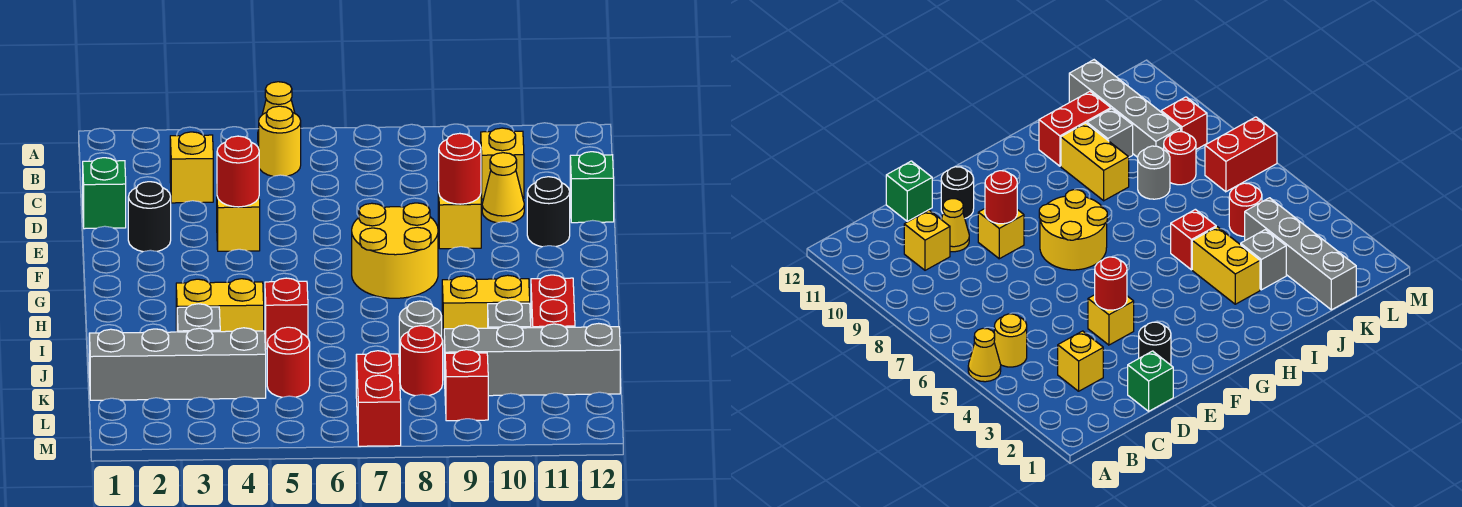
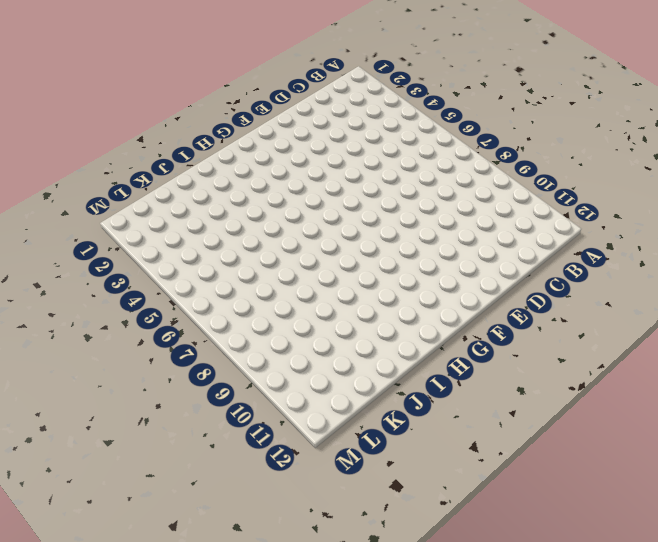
none -> yellow cone A5 level 1
none -> yellow round brick B5 level 1
none -> yellow brick C3 level 1

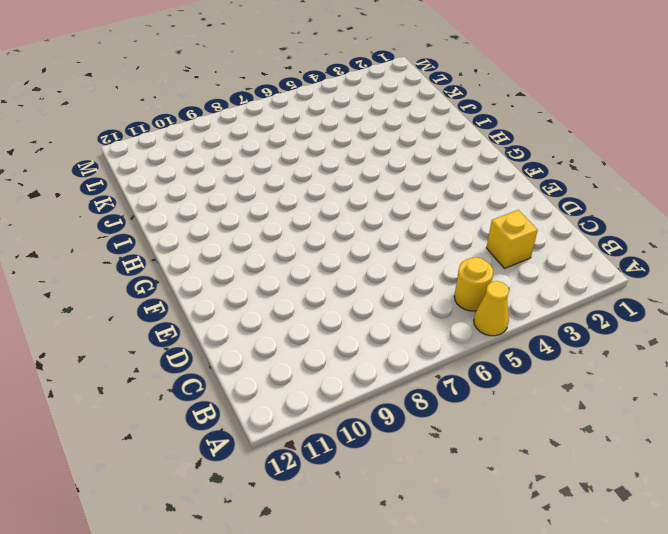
none -> yellow brick C10 level 1
none -> green brick D1 level 1
none -> yellow cone D10 level 1

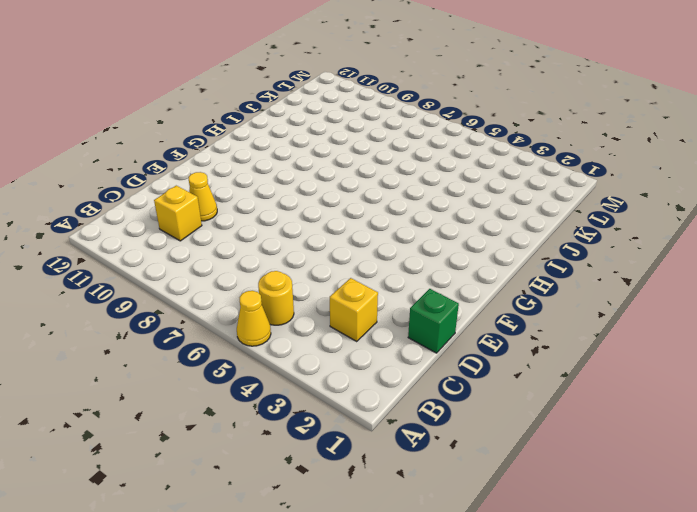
none -> green brick D12 level 1
none -> black round brick E2 level 1
none -> yellow brick E4 level 1

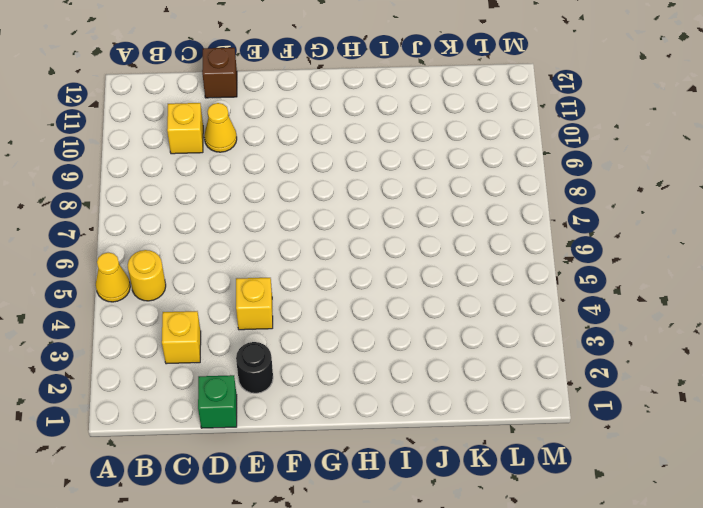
brown brick D12 level 1 -> green brick D12 level 1
none -> yellow brick E9 level 1
none -> black round brick E11 level 1
none -> yellow round brick F7:G8 level 1

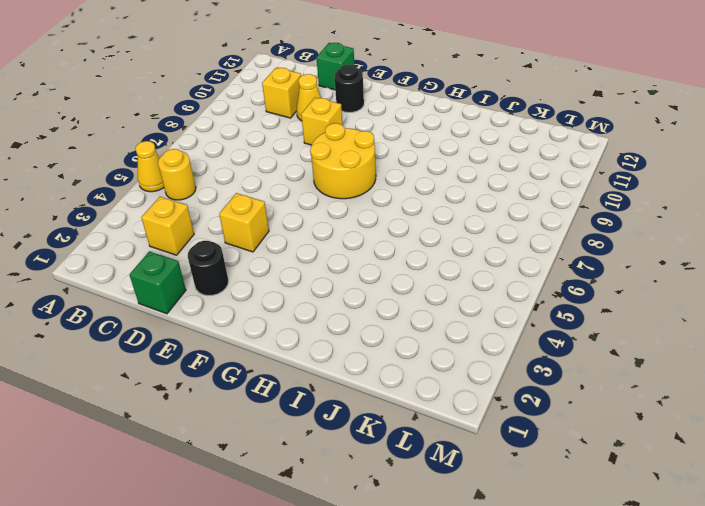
none -> yellow brick I3:I4 level 1
none -> red brick I5 level 1
none -> yellow brick I9:I10 level 1

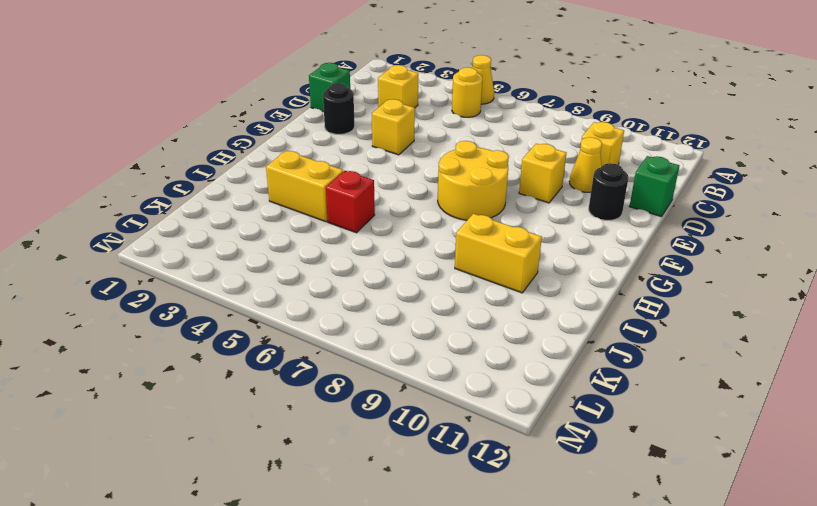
none -> red brick I11:J11 level 1
none -> grey brick J3 level 1
none -> grey round brick J8 level 1

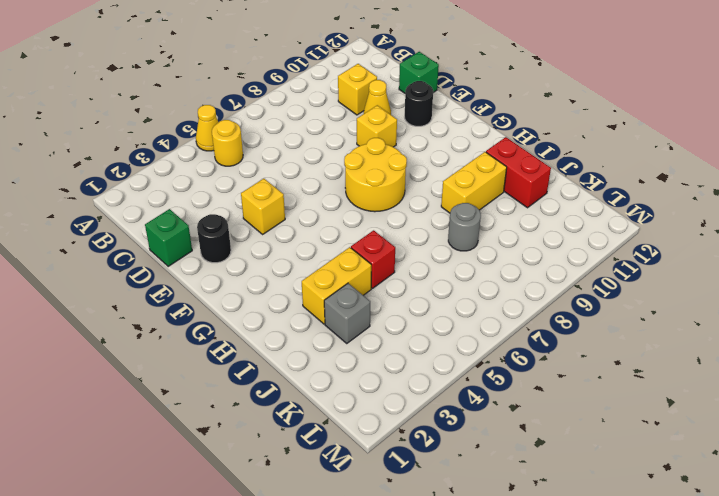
none -> yellow brick C3 level 1
none -> grey brick J10 level 1
none -> grey brick K1:K4 level 1

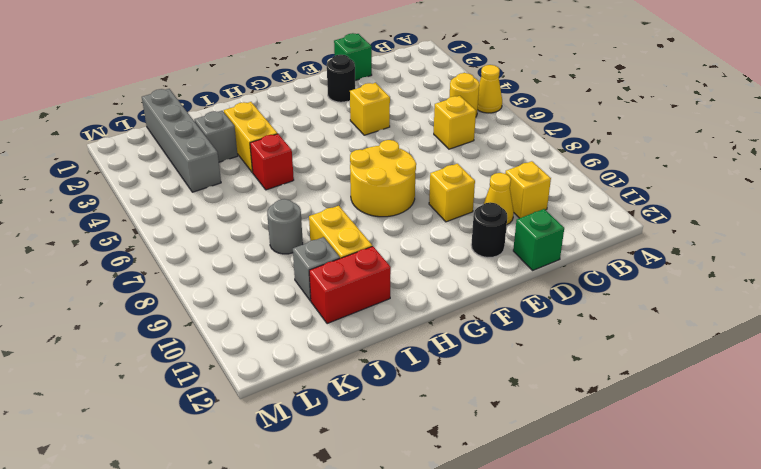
yellow brick C6 level 1 -> yellow brick C3 level 1
none -> red round brick K5 level 1
none -> red round brick K8 level 1
none -> grey brick K9:K12 level 1

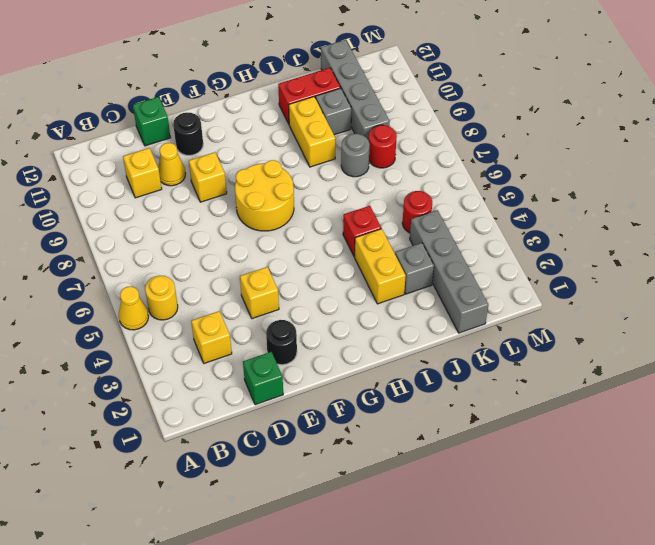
none -> red brick L7:M7 level 1
none -> red brick L9 level 1
none -> red round brick E4 level 2

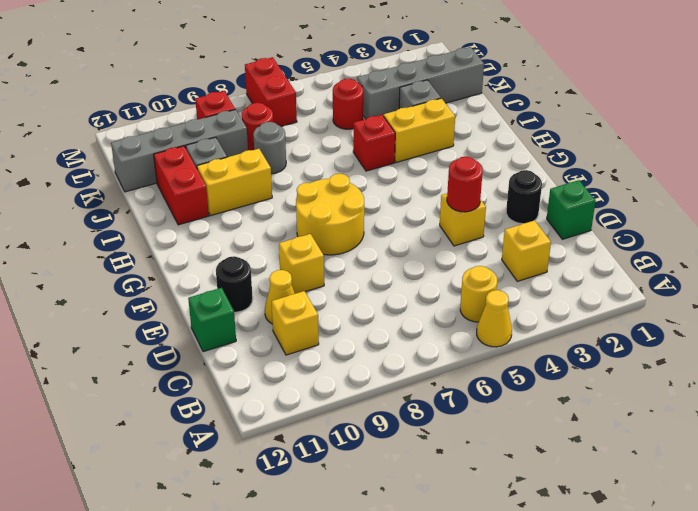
none -> red round brick E9 level 2

